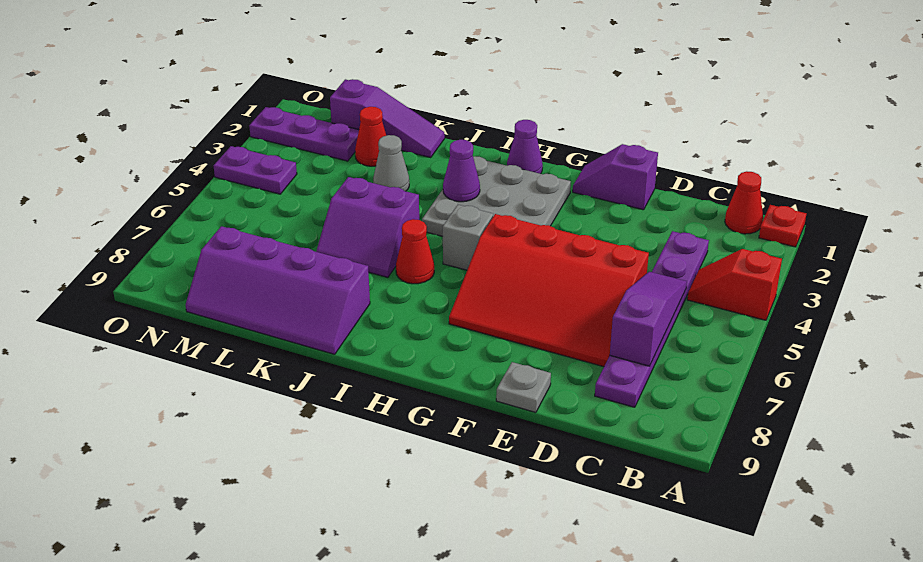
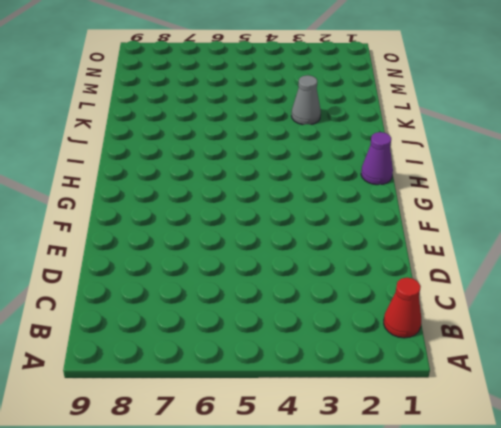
none -> red plate A1 level 1
none -> red slope A4:B4 level 1 top A
none -> purple plate C3:C8 level 1

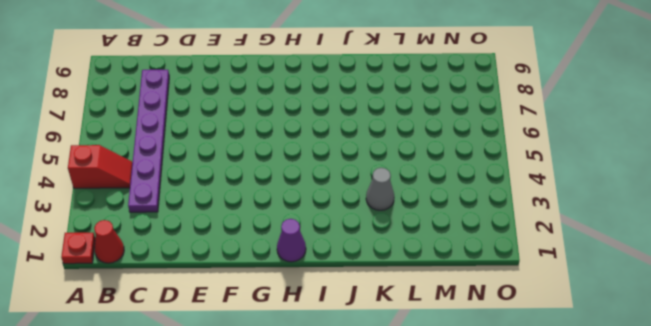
none -> red slope D5:G7 level 1 top 5
none -> purple slope E1:F1 level 1 top E
none -> grey plate E9 level 1

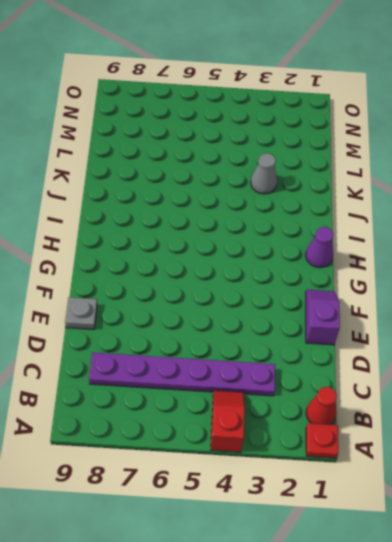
none -> red slope D5:G7 level 1 top 5
none -> grey plate G2:I4 level 1
none -> grey brick H5 level 1

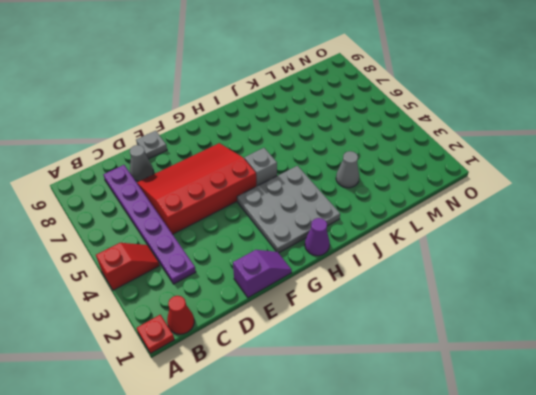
grey cone D8 level 1 -> none
none -> red cone I6 level 1
none -> purple slope J5:K6 level 1 top 5
none -> purple slope J8:M9 level 1 top 8

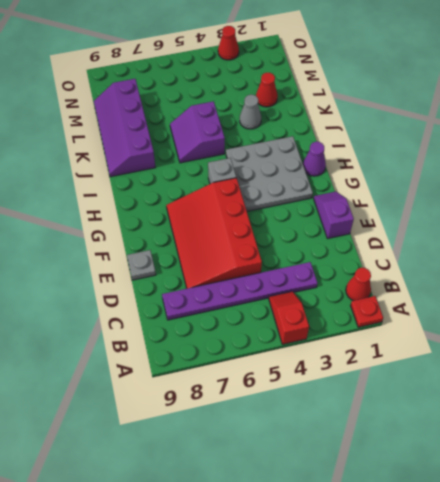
red cone O3 level 1 -> red cone I6 level 1
none -> purple slope K1:M1 level 1 top M
none -> purple plate M2:O2 level 1
none -> purple plate N4:O4 level 1

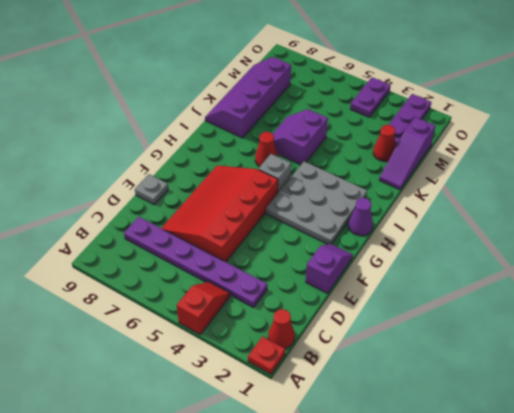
none -> grey cone K3 level 1
none -> purple slope C5:C7 level 2 top 7
none -> purple cone I3 level 2

